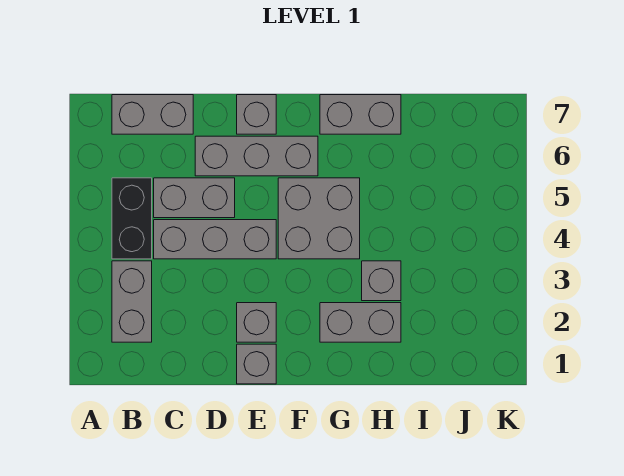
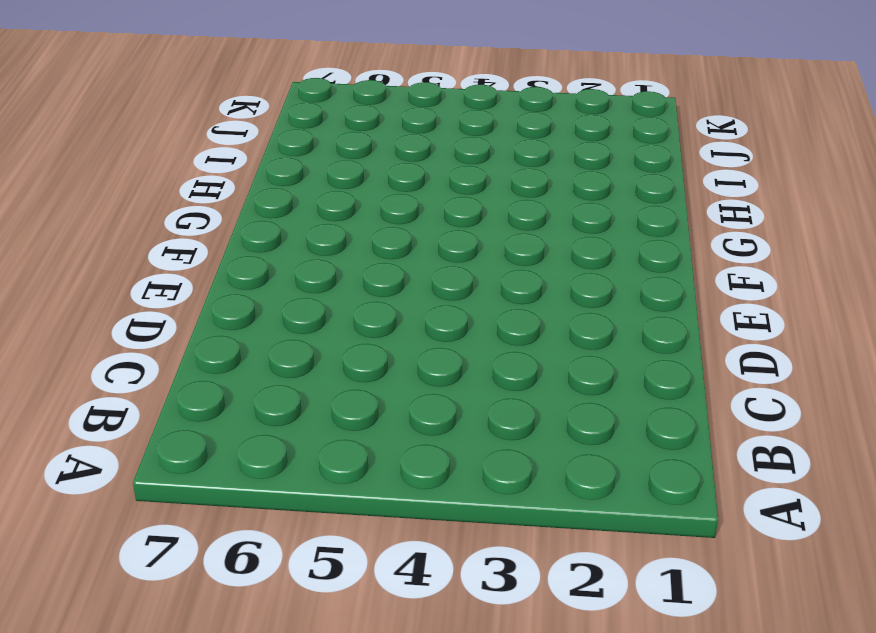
none -> grey brick B2:B3 level 1
none -> black brick B4:B5 level 1
none -> grey brick B7:C7 level 1

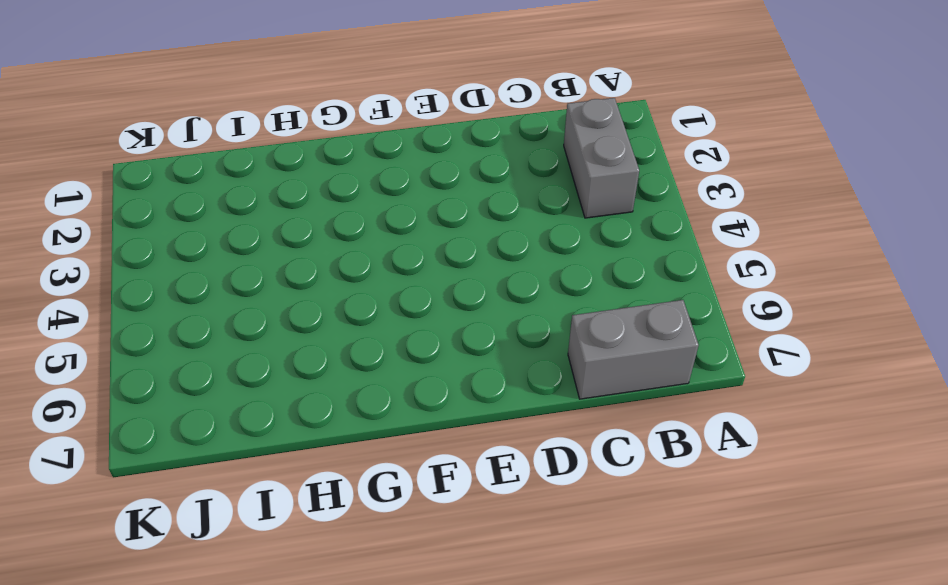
none -> black brick B4:B5 level 1
none -> grey brick C4:E4 level 1
none -> grey brick C5:D5 level 1

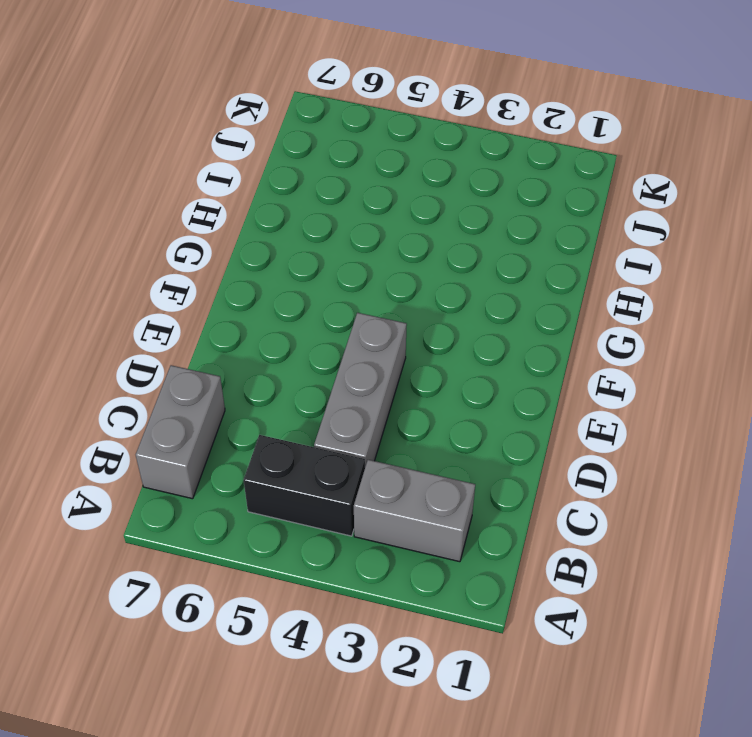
none -> grey brick C5:D5 level 1
none -> grey brick D6:F6 level 1
none -> grey brick E1 level 1

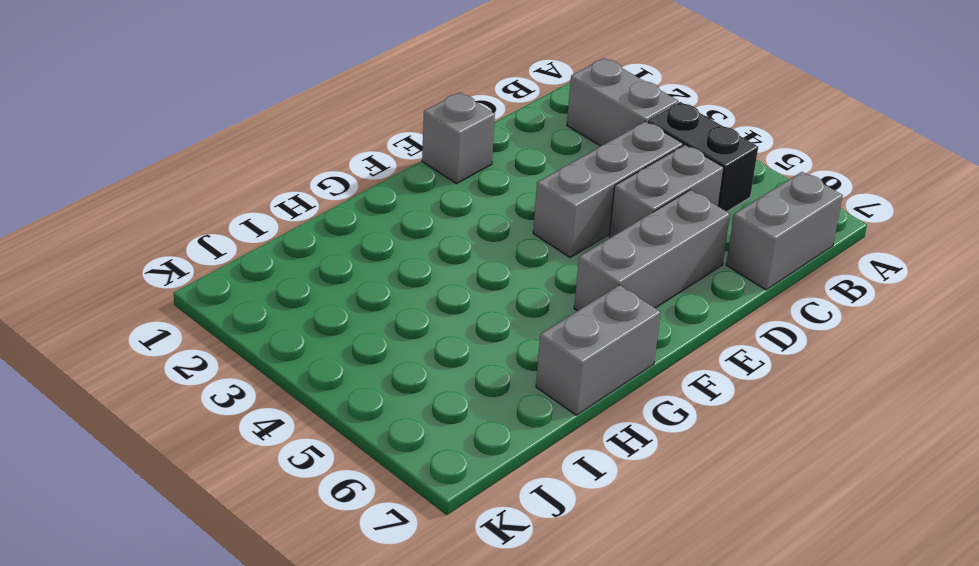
none -> grey brick E2 level 1
none -> grey brick E7 level 1
none -> grey brick F4:G5 level 1

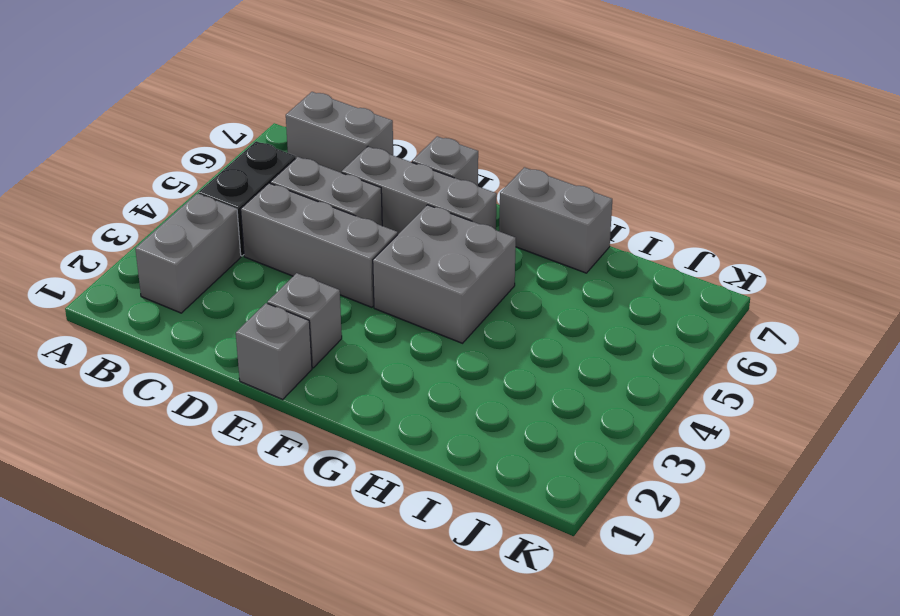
none -> grey brick G2:H2 level 1
none -> grey brick H3 level 1

